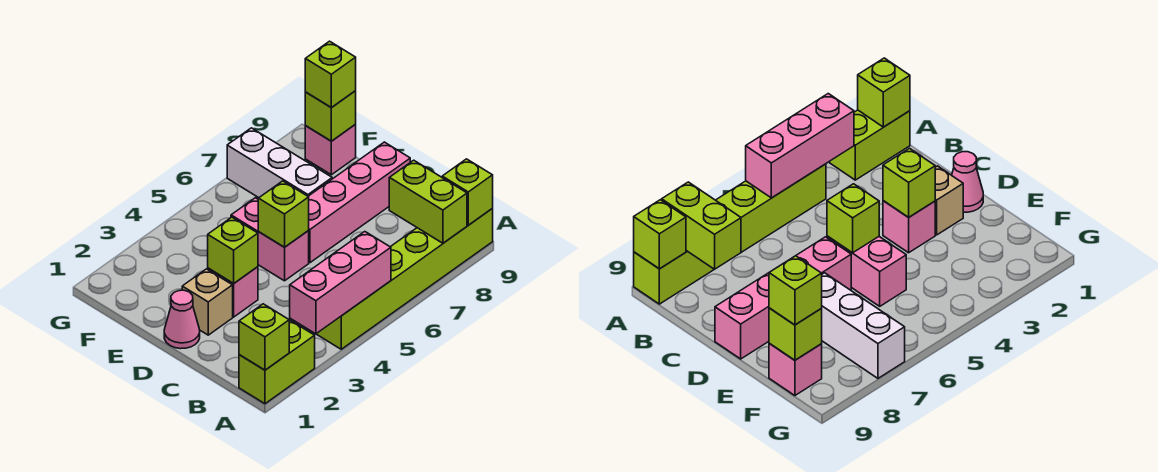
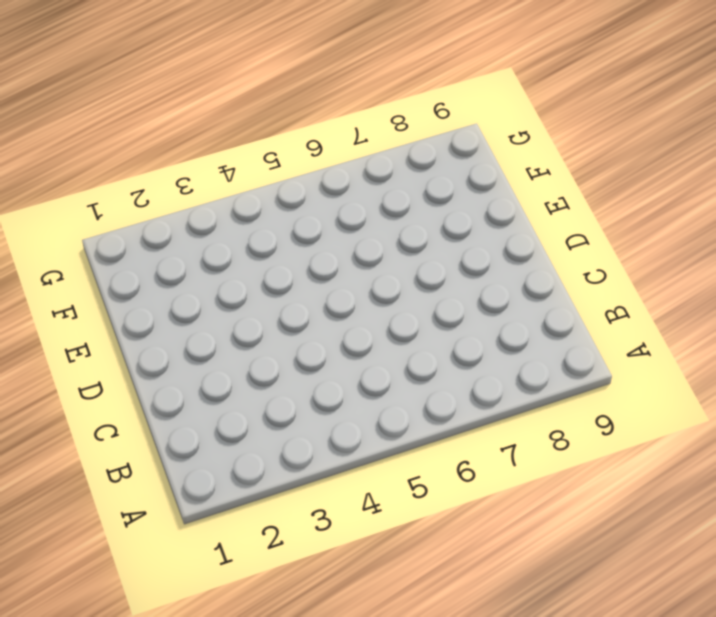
none -> lime brick A1:A2 level 1
none -> lime brick A4:A9 level 1
none -> pink cone D1 level 1

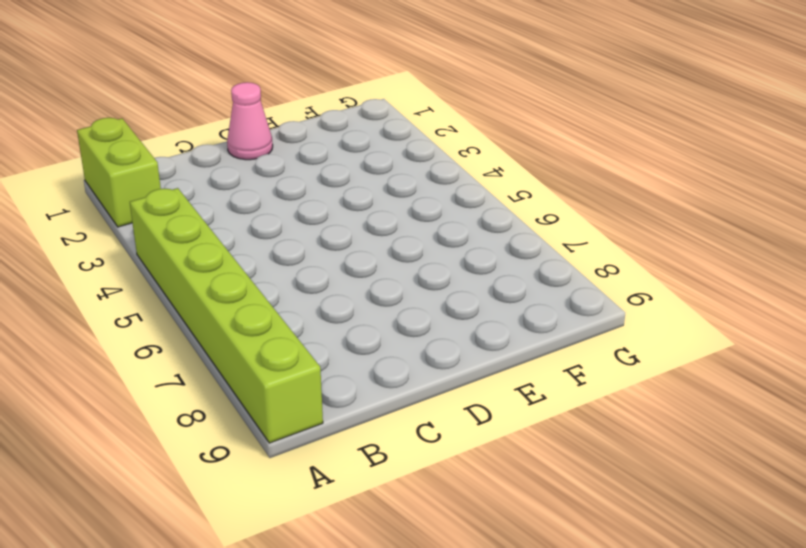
none -> tan brick D2 level 1
none -> pink brick D3 level 1
none -> pink brick D5:E5 level 1

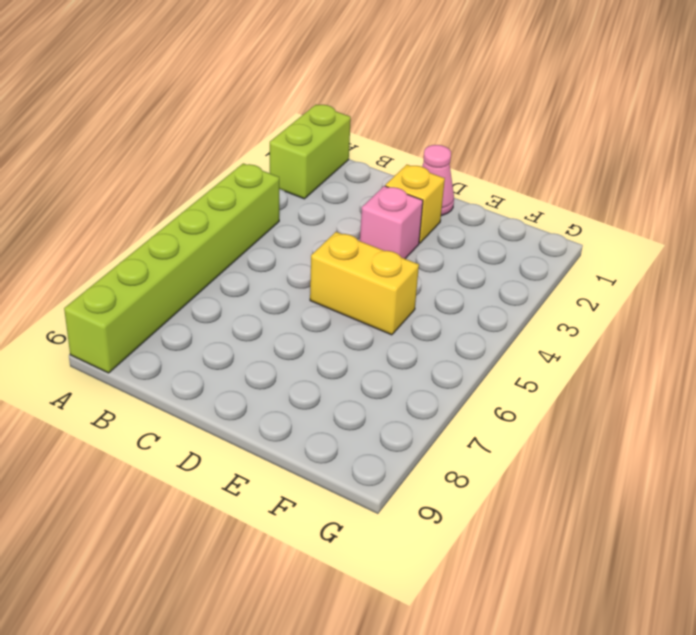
yellow brick D2 level 1 -> tan brick D2 level 1
yellow brick D5:E5 level 1 -> pink brick D5:E5 level 1
none -> pink brick D6:D9 level 1
none -> white brick E7:G7 level 1
none -> pink brick F9 level 1

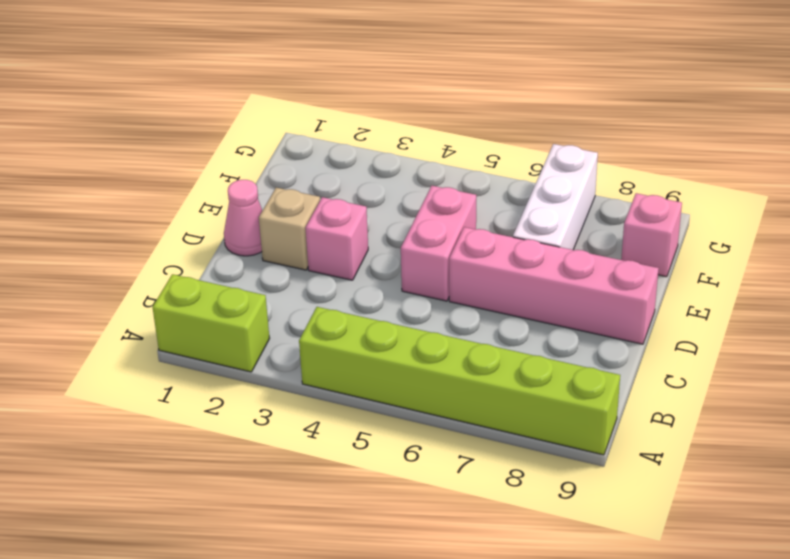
none -> lime brick A1 level 2
none -> pink brick A3:A5 level 2
none -> lime brick A8:B8 level 2

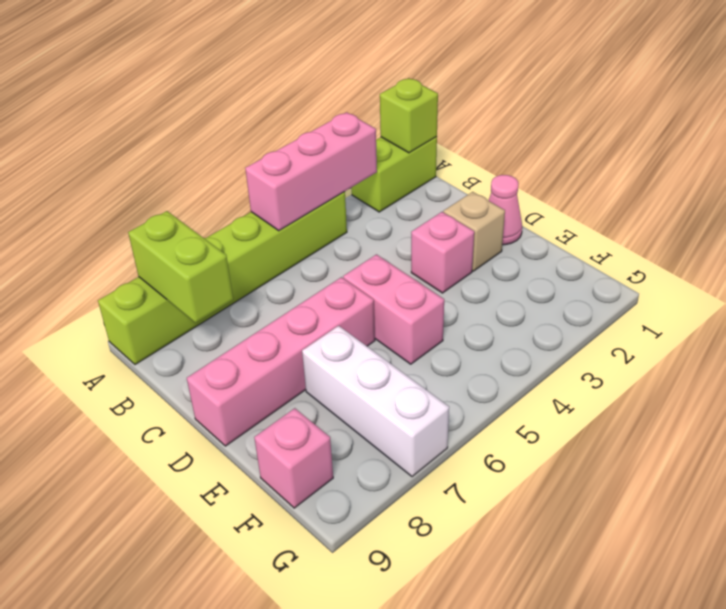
none -> lime brick A9 level 2
none -> lime brick D3 level 2
none -> lime brick D5 level 2

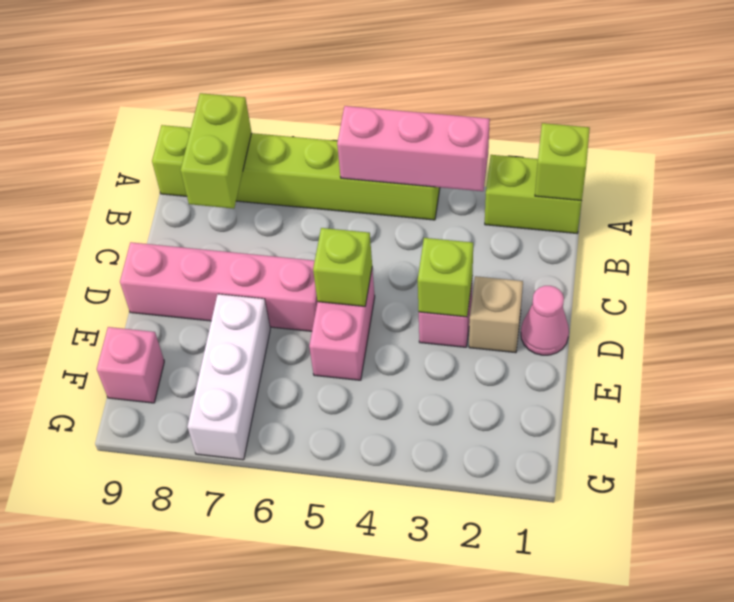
none -> lime brick A9 level 2
none -> lime brick F9 level 2
none -> lime brick F9 level 3

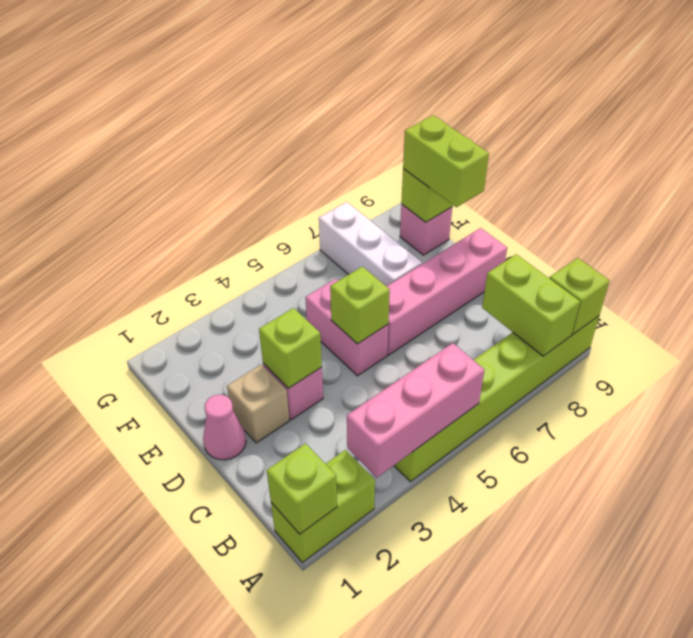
lime brick E9:F9 level 3 -> lime brick F9 level 3

